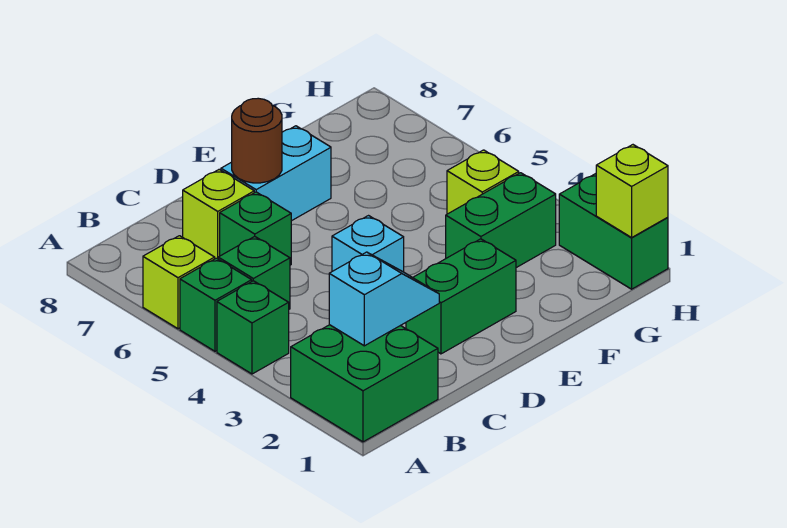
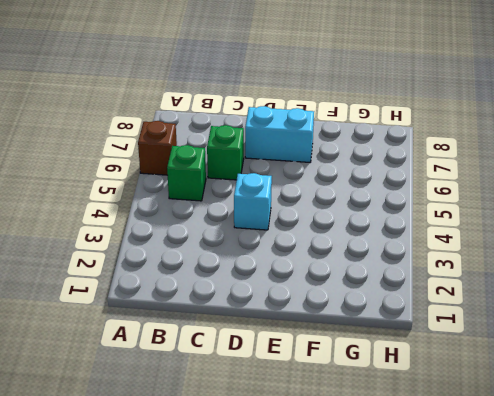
brown brick A6 level 1 -> lime brick A6 level 1
none -> green brick A1:B2 level 1
none -> green brick A4 level 1
none -> green brick A5 level 1

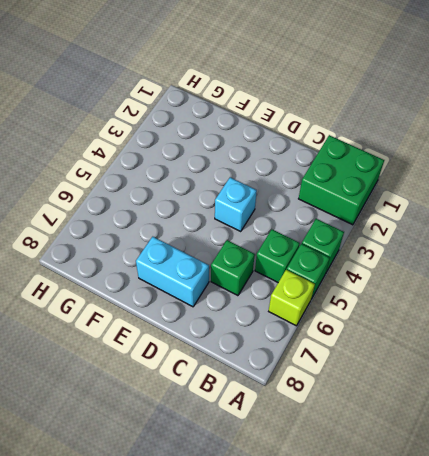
none -> lime brick C7 level 1
none -> green brick D2:E2 level 1
none -> green brick F3:G3 level 1

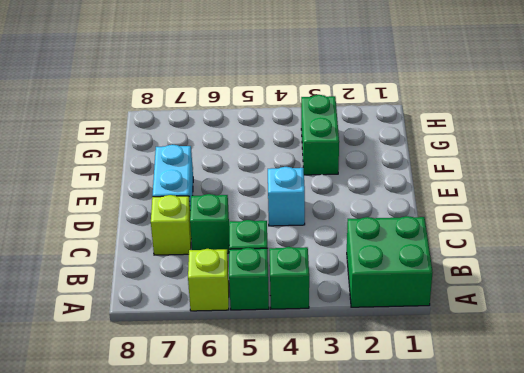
none -> green brick D2:E2 level 1
none -> lime brick G4 level 1
none -> green brick H1:H2 level 1

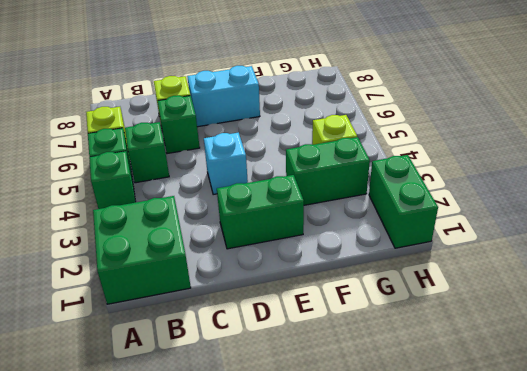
none -> cyan slope B2:C2 level 2 top B
none -> brown round brick D7 level 2
none -> lime brick H1 level 2

